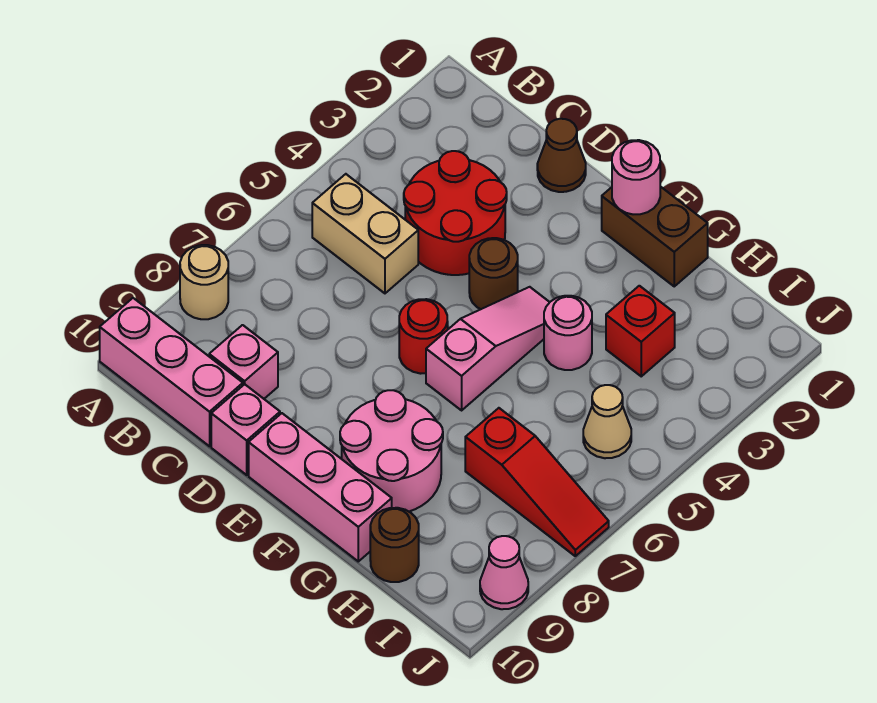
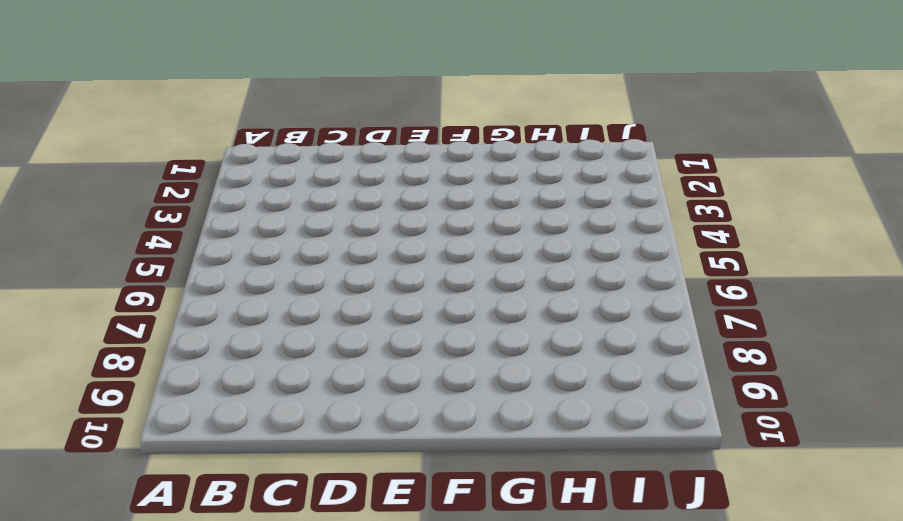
none -> tan round brick A8 level 1
none -> pink brick A10:C10 level 1
none -> tan brick B5:C5 level 1

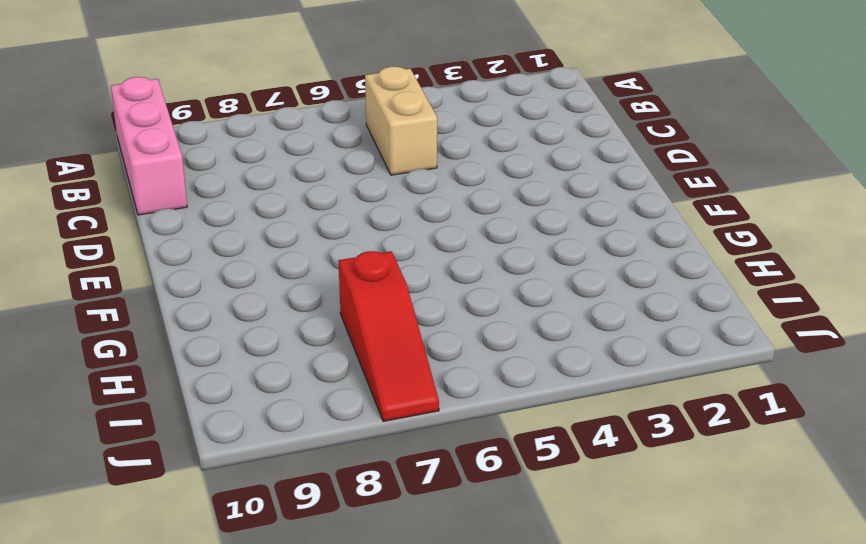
none -> tan round brick A8 level 1
none -> red round brick C3:D4 level 1
none -> pink brick C9 level 1

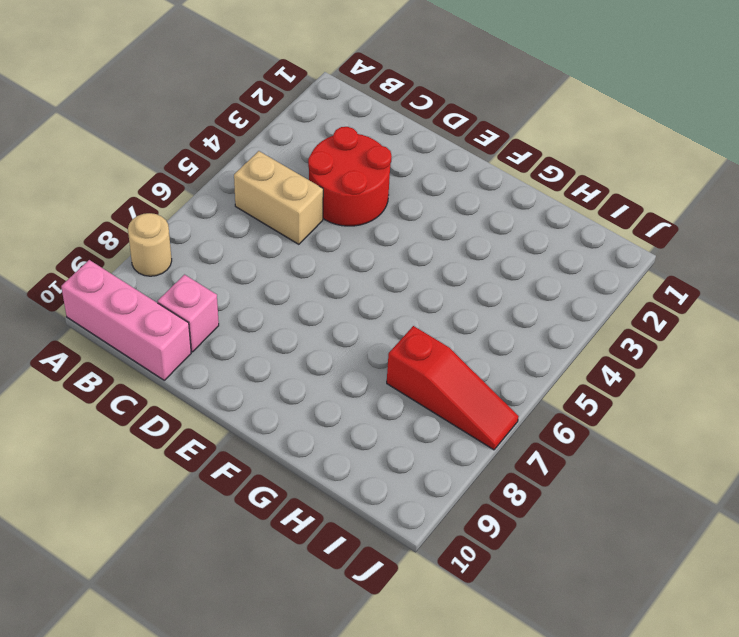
none -> brown cone D1 level 1
none -> pink brick D10 level 1
none -> brown round brick E4 level 1

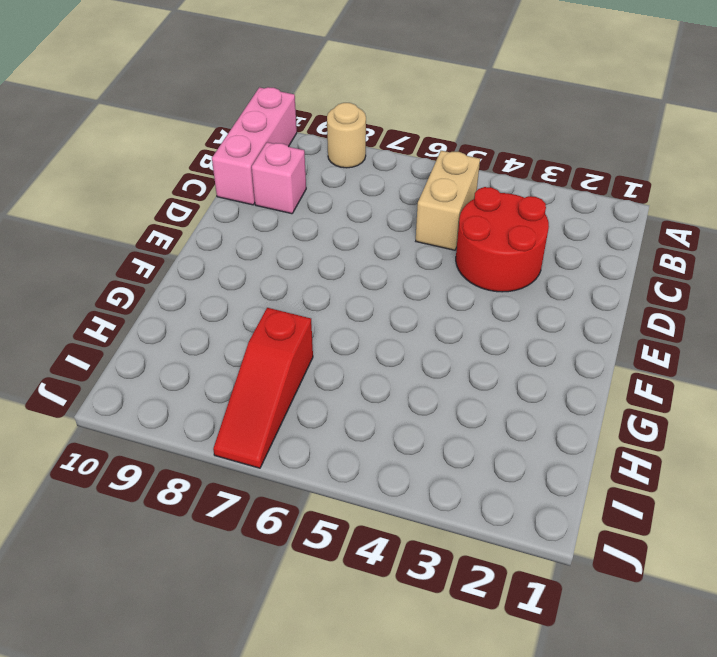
none -> brown cone D1 level 1
none -> pink brick D10 level 1
none -> brown round brick E4 level 1

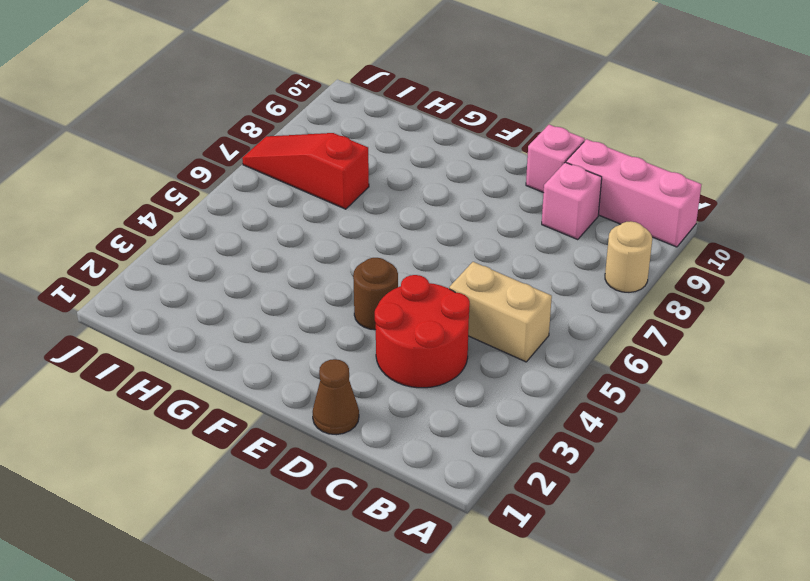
none -> red round brick E6 level 1
none -> pink brick E10:G10 level 1
none -> brown brick F1:G1 level 1

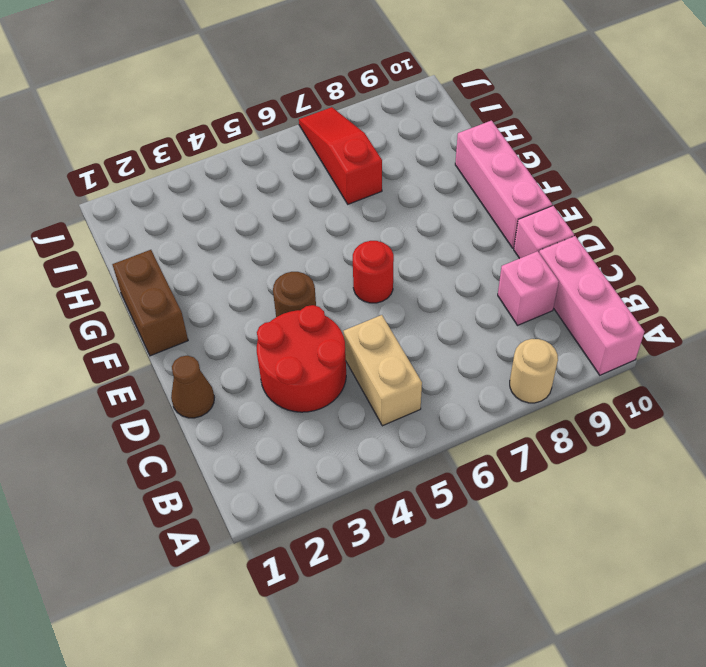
none -> pink slope F4:F6 level 1 top 6
none -> pink round brick F8:G9 level 1
none -> pink round brick G4 level 1

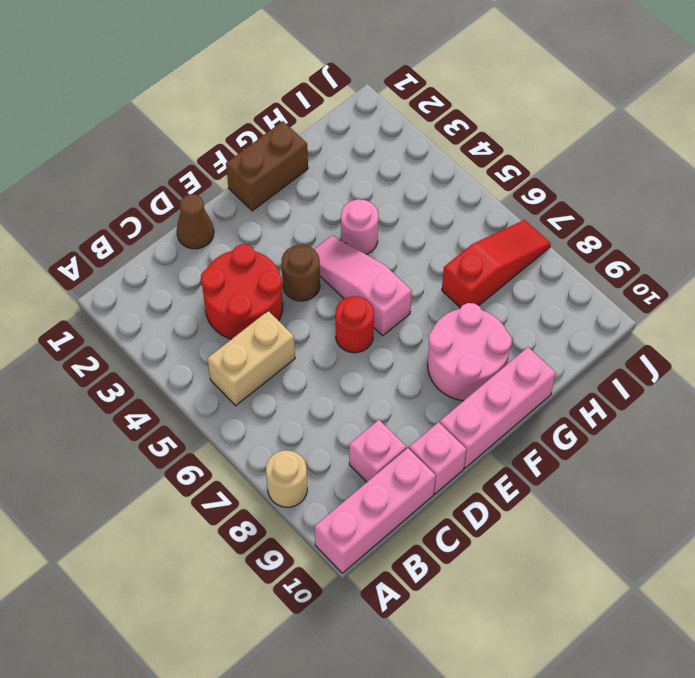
none -> red brick H3 level 1
none -> brown round brick H10 level 1
none -> tan cone I5 level 1

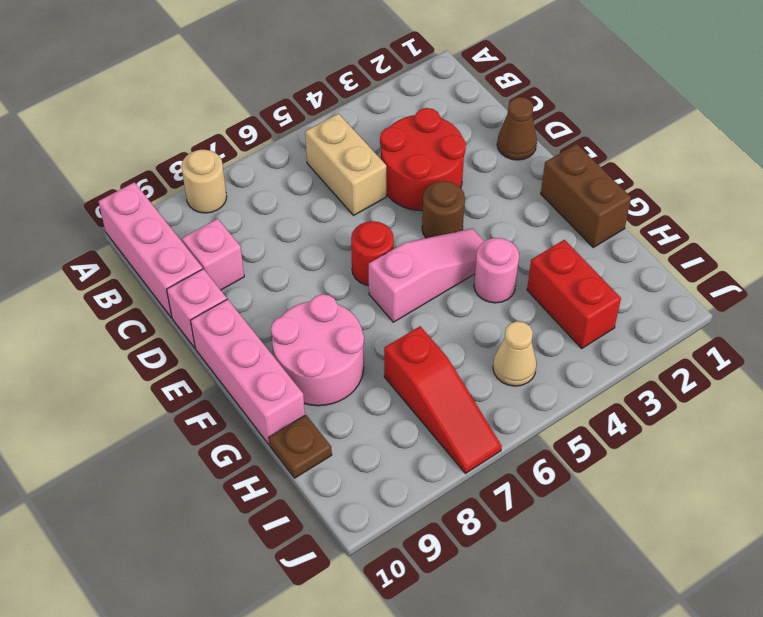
red brick H3:I3 level 1 -> red brick H3 level 1
brown plate H10 level 1 -> brown round brick H10 level 1
none -> pink cone J9 level 1
none -> pink round brick F1 level 2

